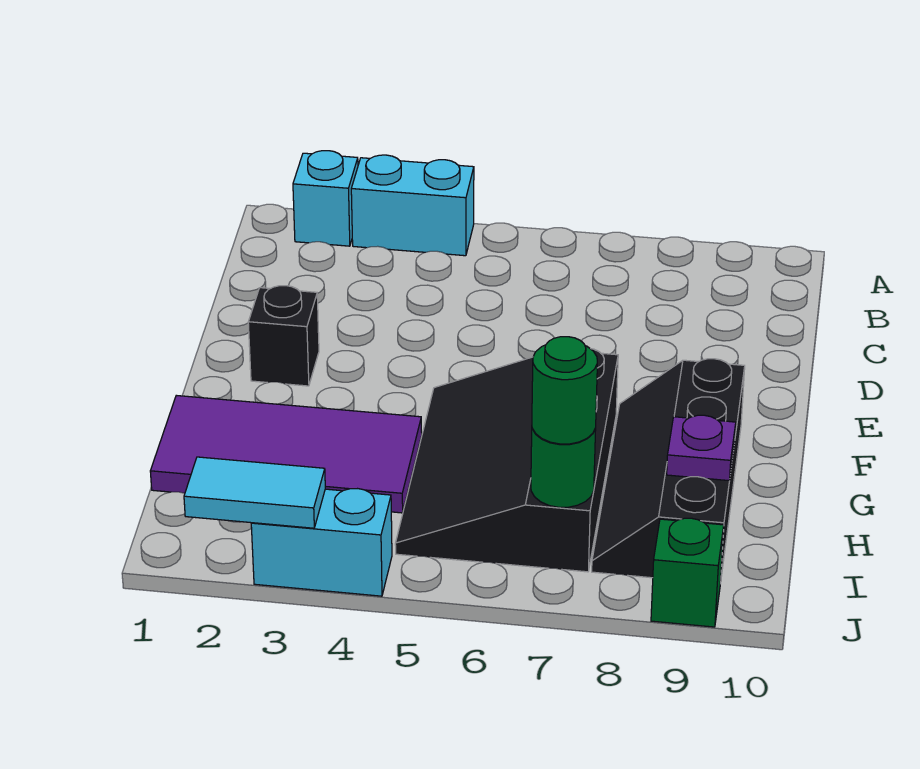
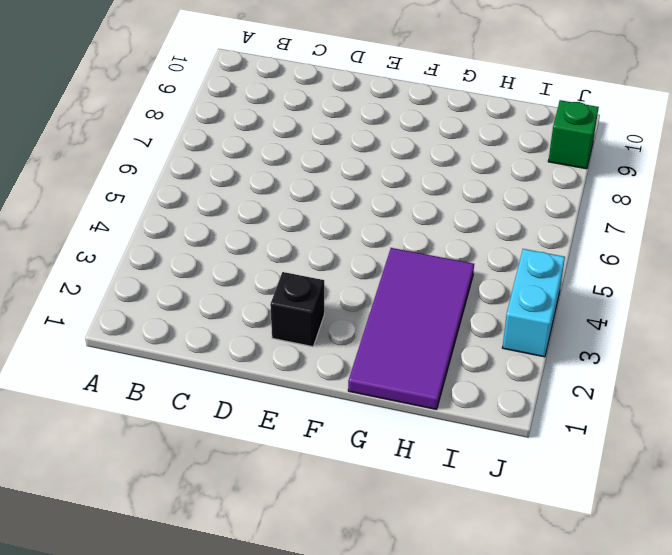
none -> cyan brick A2 level 1
none -> cyan brick A3:A4 level 1
none -> black slope F5:I7 level 1 top 7

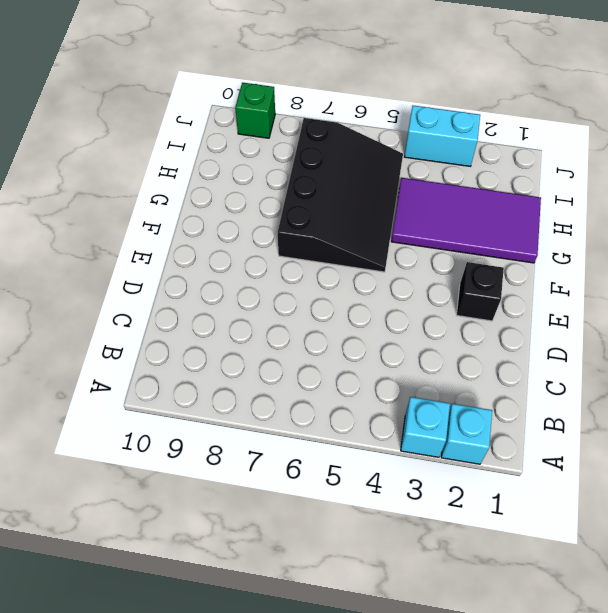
cyan brick A3 level 1 -> cyan brick A3:A4 level 1
none -> black slope F8:I9 level 1 top 9
none -> purple plate H9 level 2
none -> green round brick I7 level 2

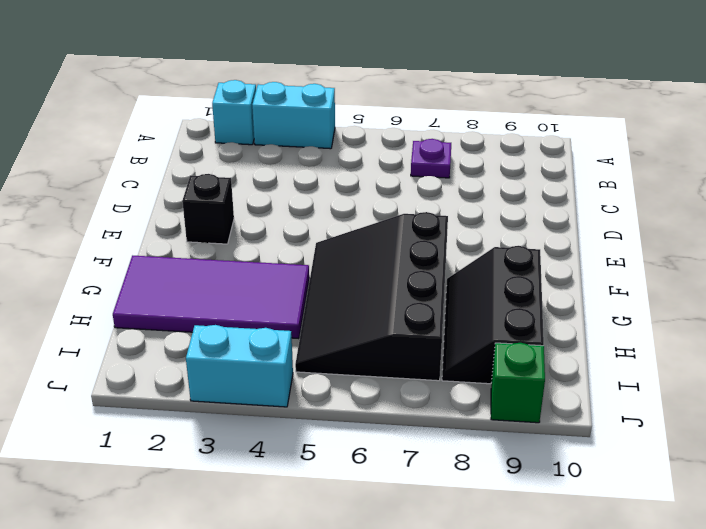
purple plate B7 level 1 -> purple plate H9 level 2
black slope G8:I9 level 1 top 9 -> black slope F8:I9 level 1 top 9
none -> green round brick I7 level 2
none -> cyan tile J2:J3 level 2
none -> green round brick I7 level 3

